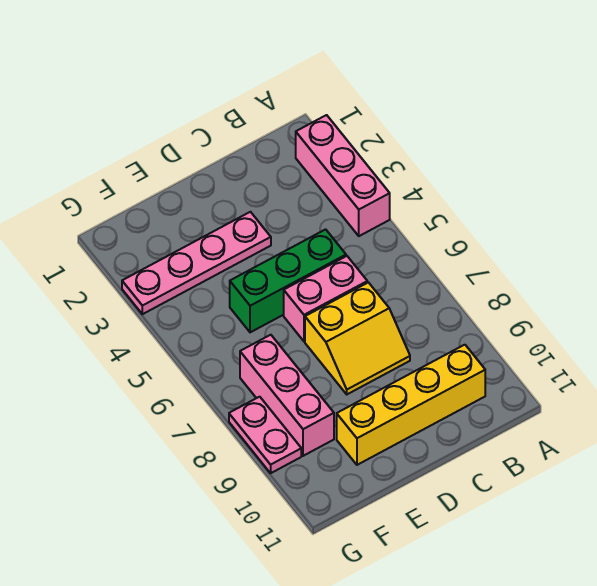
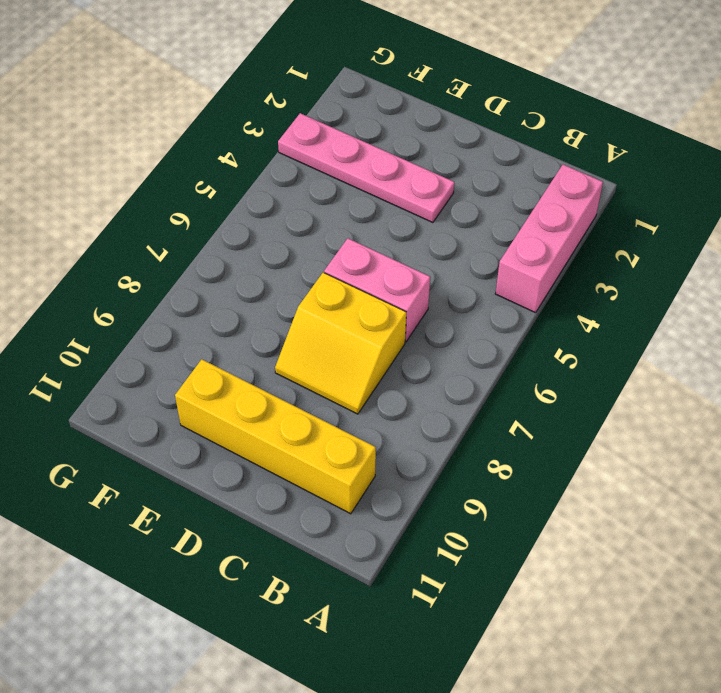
none -> green brick C5:E5 level 1
none -> pink brick F7:F9 level 1

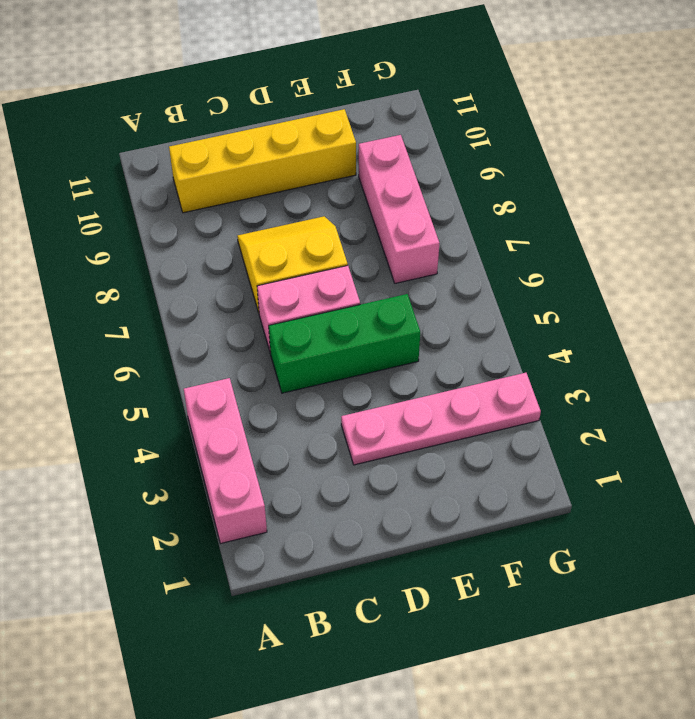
none -> pink plate G8:G9 level 1

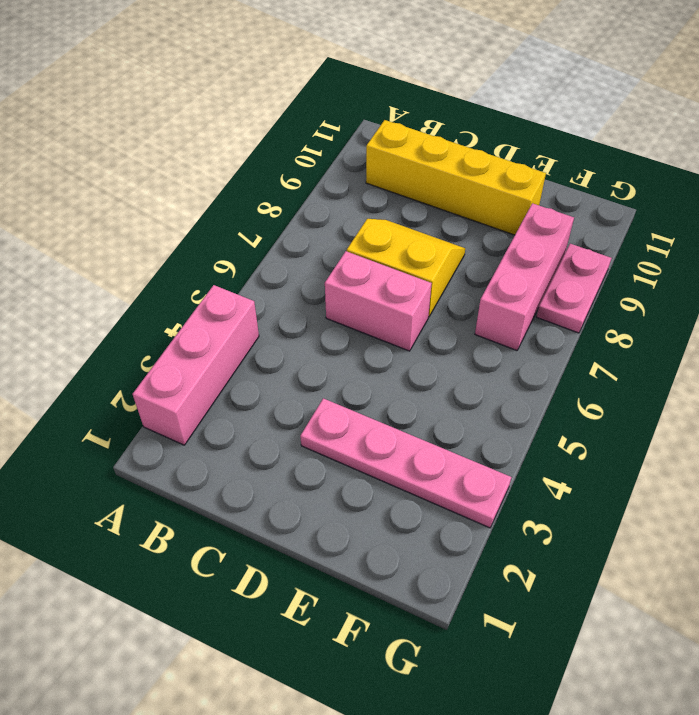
none -> green brick C5:E5 level 1

